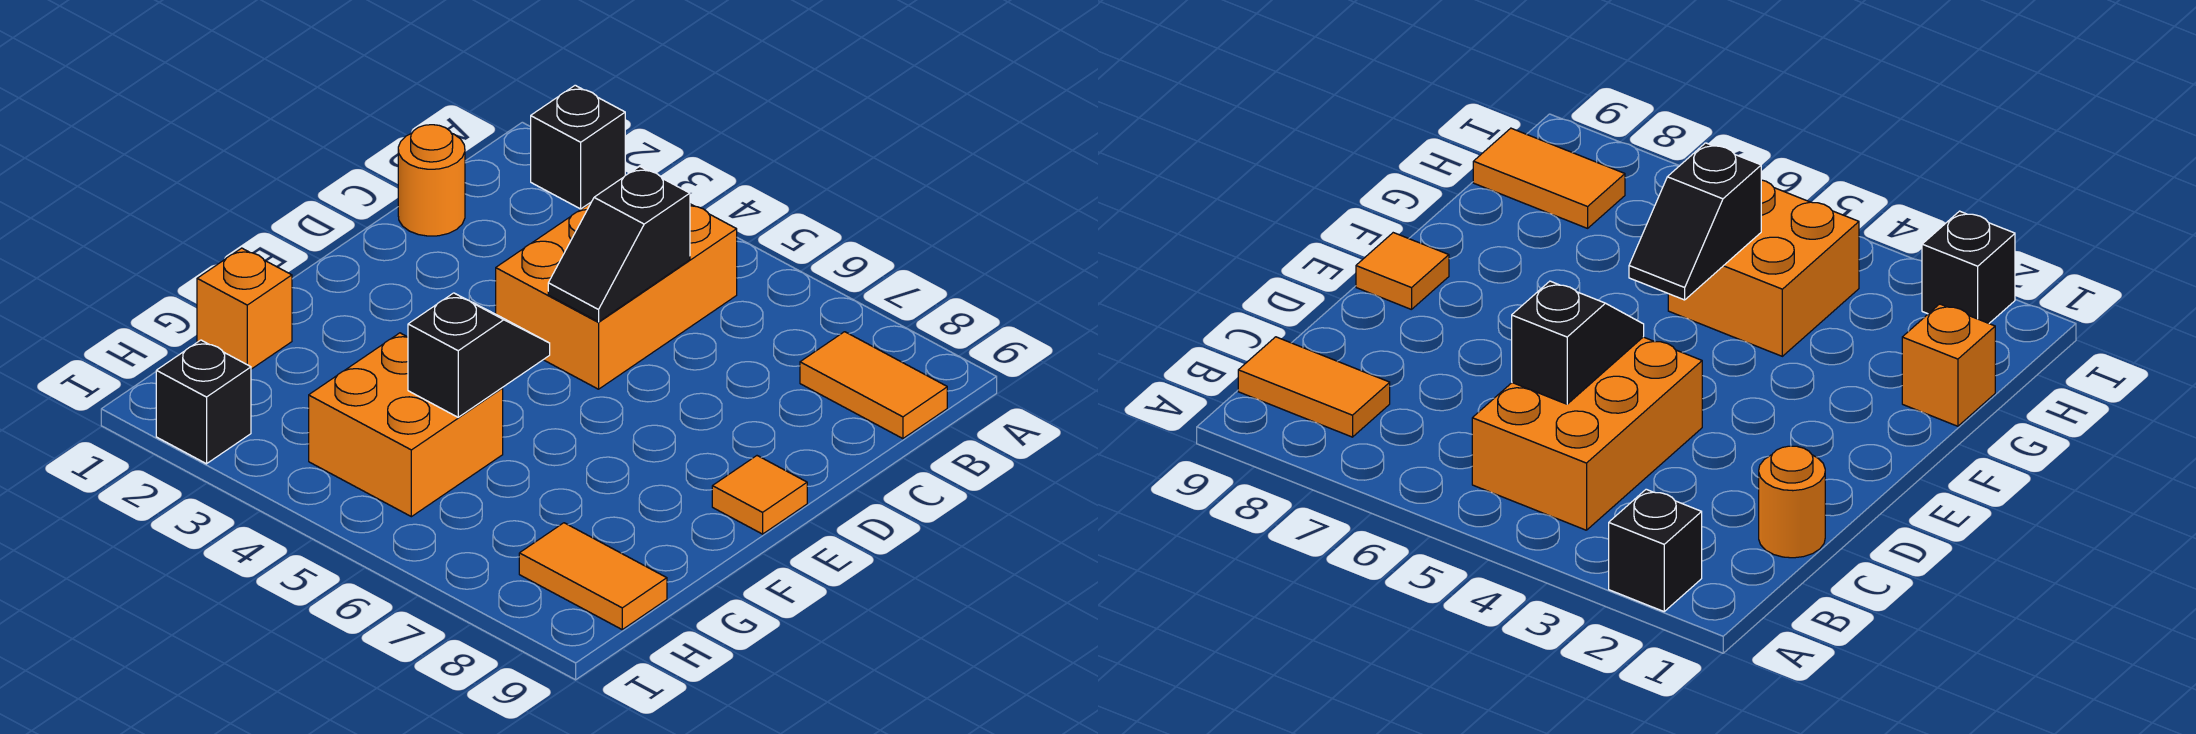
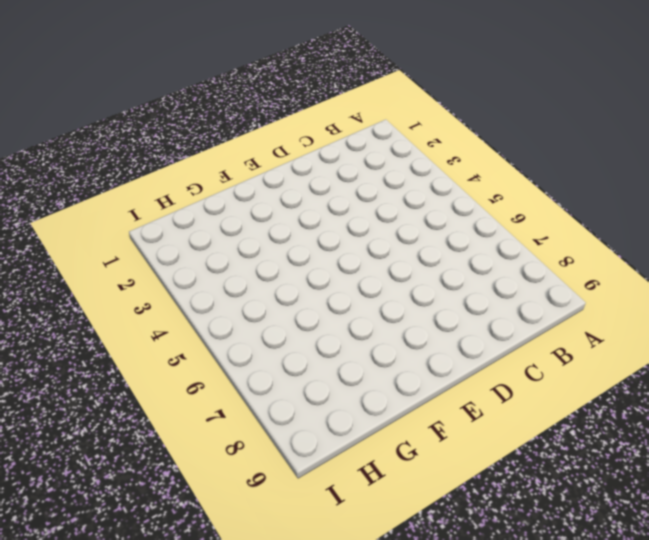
none -> black brick A2 level 1
none -> orange brick B4:D5 level 1

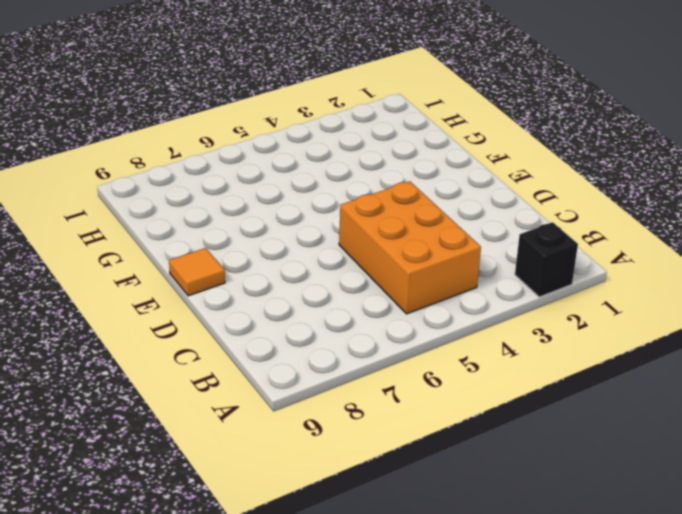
none -> orange tile B8:B9 level 1
none -> orange round brick C1 level 1

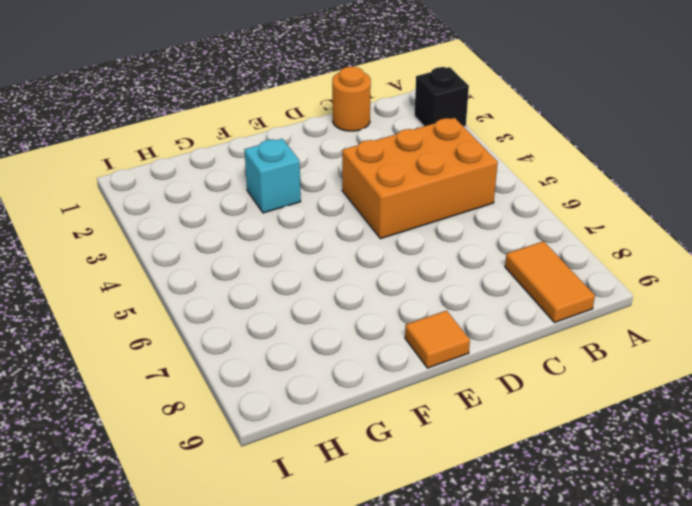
cyan brick F3 level 1 -> none
none -> orange brick G1 level 1
none -> orange brick G4:H5 level 1

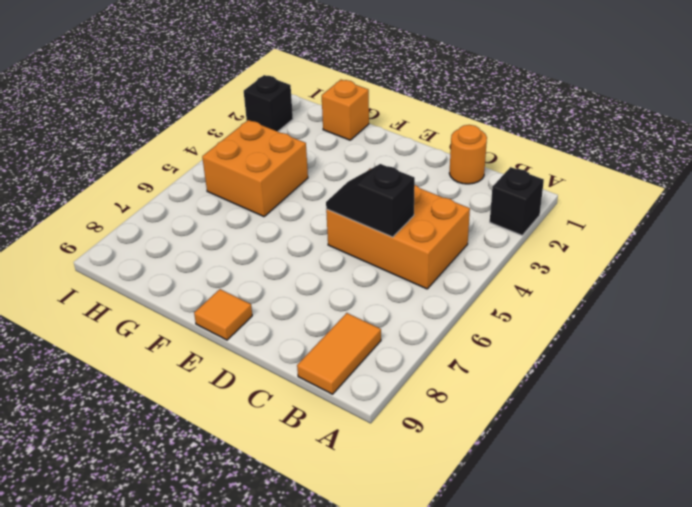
none -> orange tile H8:H9 level 1
none -> black slope F5:G5 level 2 top G

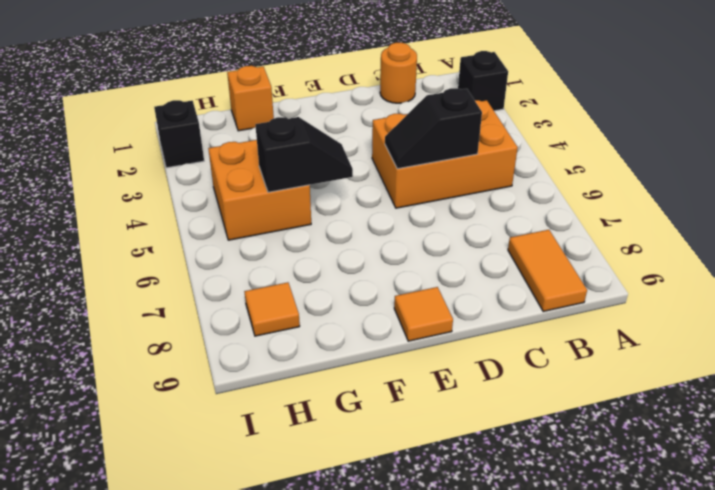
orange tile H8 level 1 -> orange tile H8:H9 level 1

